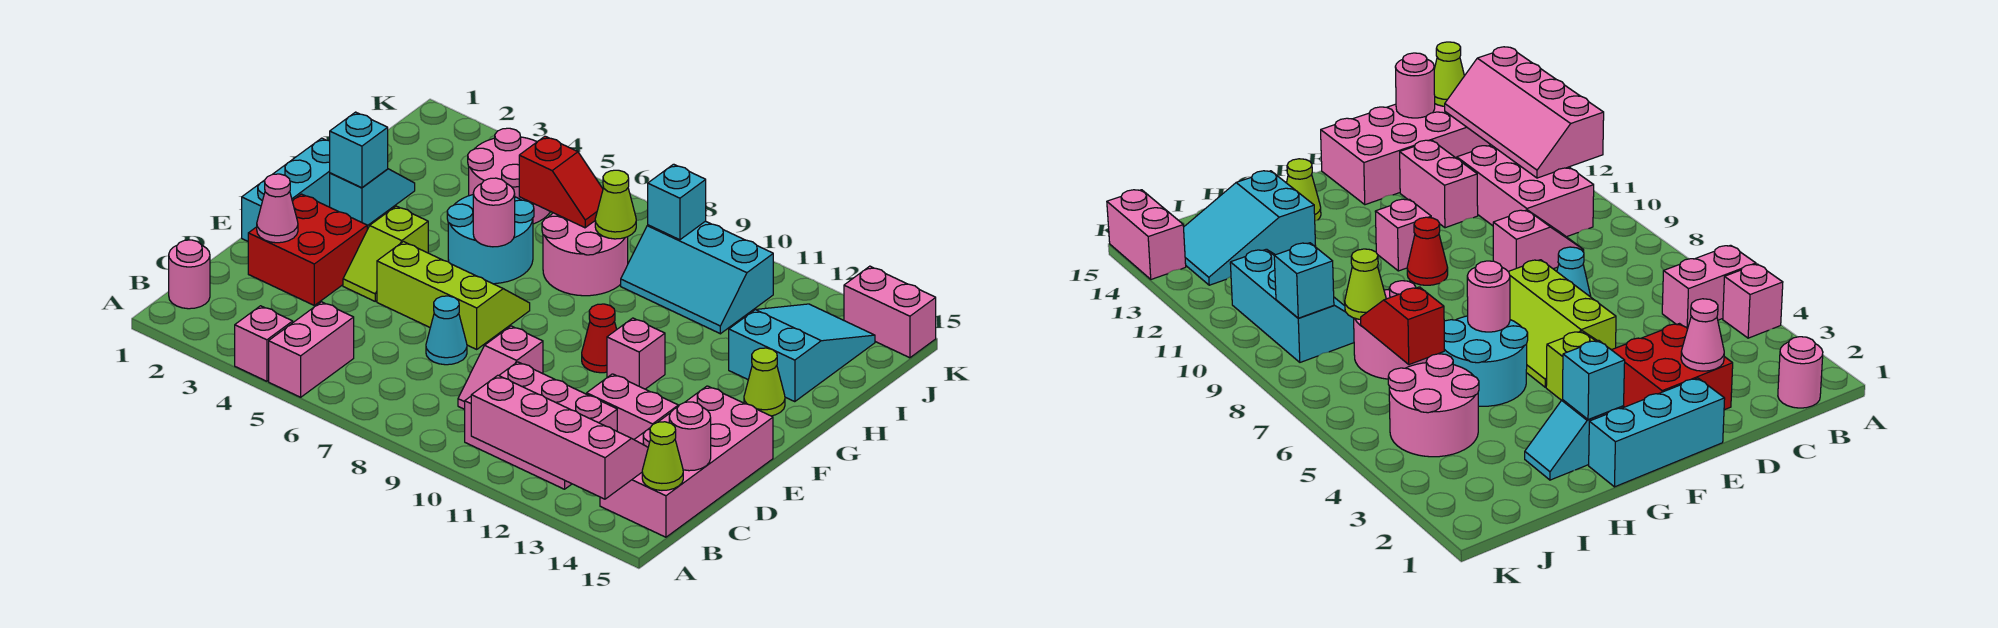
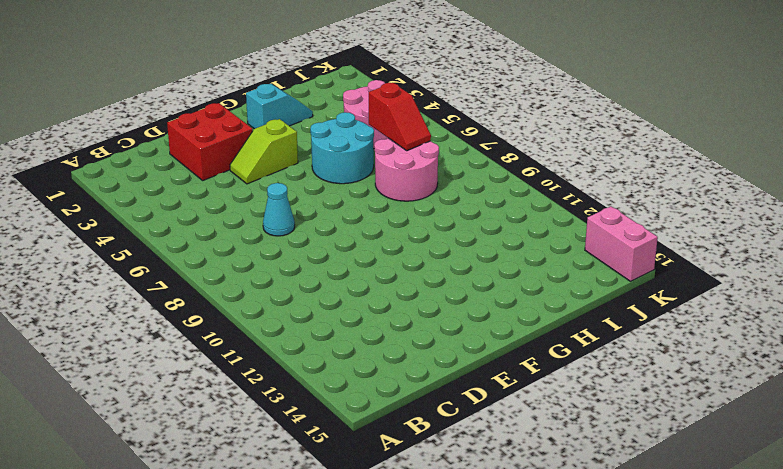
none -> pink brick A4 level 1
none -> pink brick A5:B5 level 1
none -> pink round brick B1 level 1
none -> pink brick B10:C12 level 1

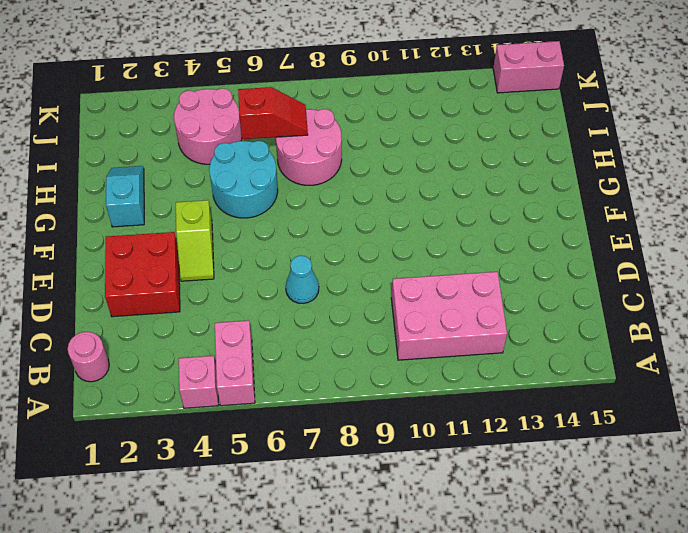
none -> pink brick B14:E15 level 1
none -> pink slope C9:D9 level 1 top D
none -> pink brick D12:D13 level 1
none -> cyan brick E1:G1 level 1

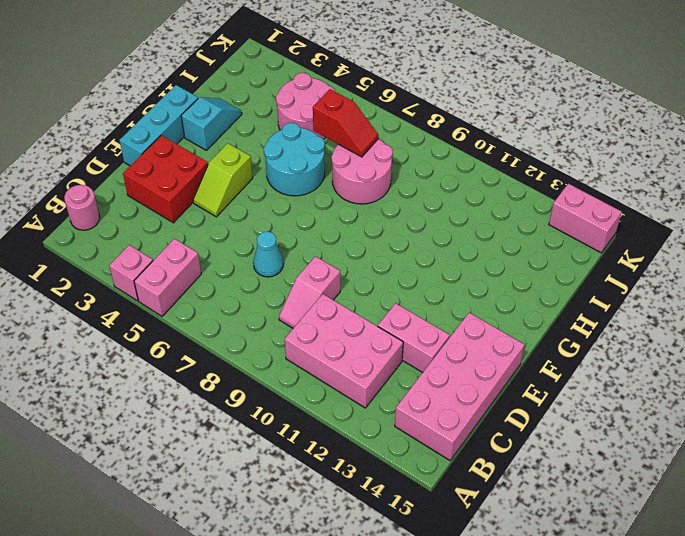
none -> lime slope E5:F7 level 1 top E
none -> red cone F10 level 1
none -> pink brick F11 level 1
none -> lime cone G14 level 1

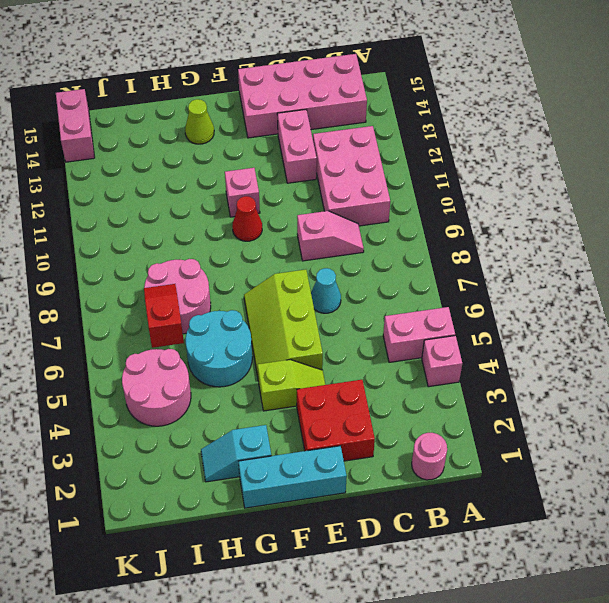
none -> cyan slope H13:J14 level 1 top H
none -> cyan slope I9:J11 level 1 top J
none -> pink slope A11:B14 level 2 top A
none -> lime cone B15 level 2

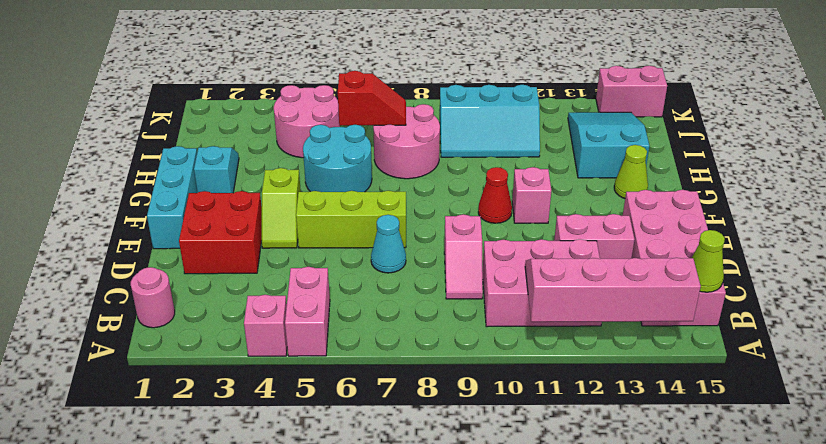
none -> pink round brick C15 level 2
none -> pink cone D2 level 2
none -> cyan brick G2 level 2
none -> pink round brick G6 level 2

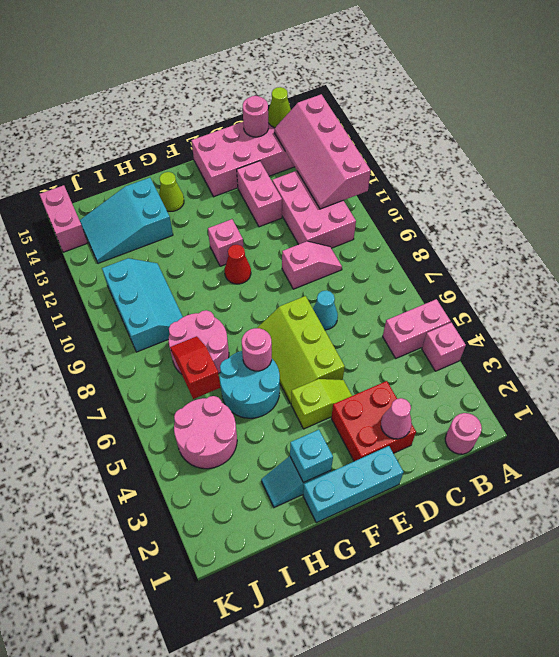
none -> lime cone I8 level 2
none -> cyan brick J9 level 2

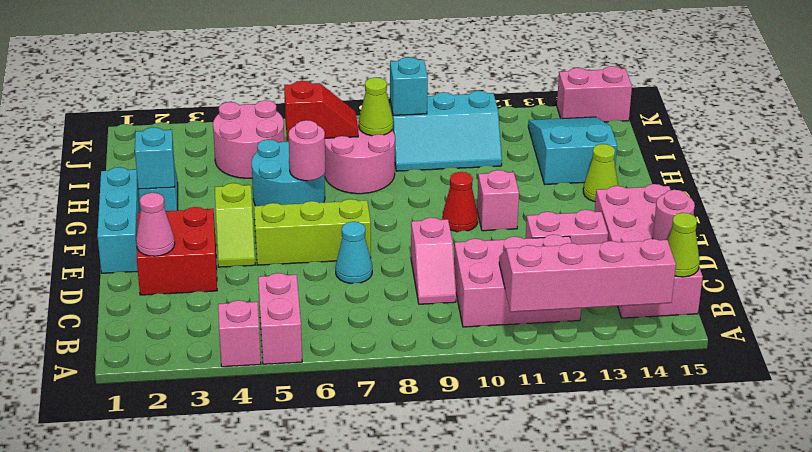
none -> pink round brick B1 level 1

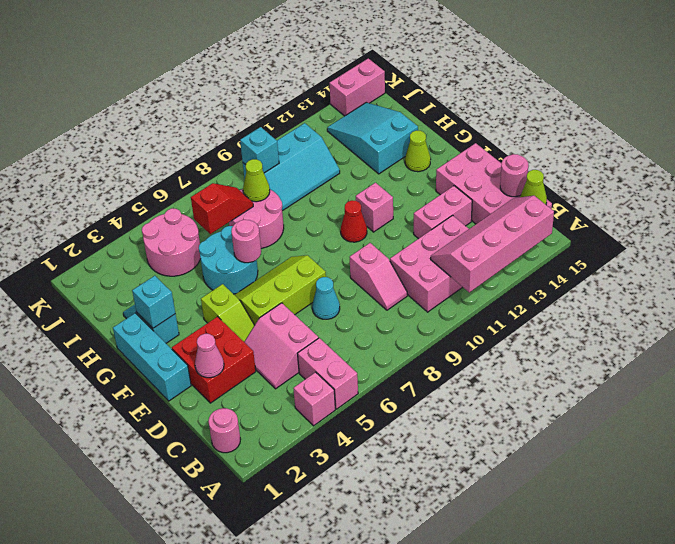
pink slope C4:D5 level 1 top 5 -> none

